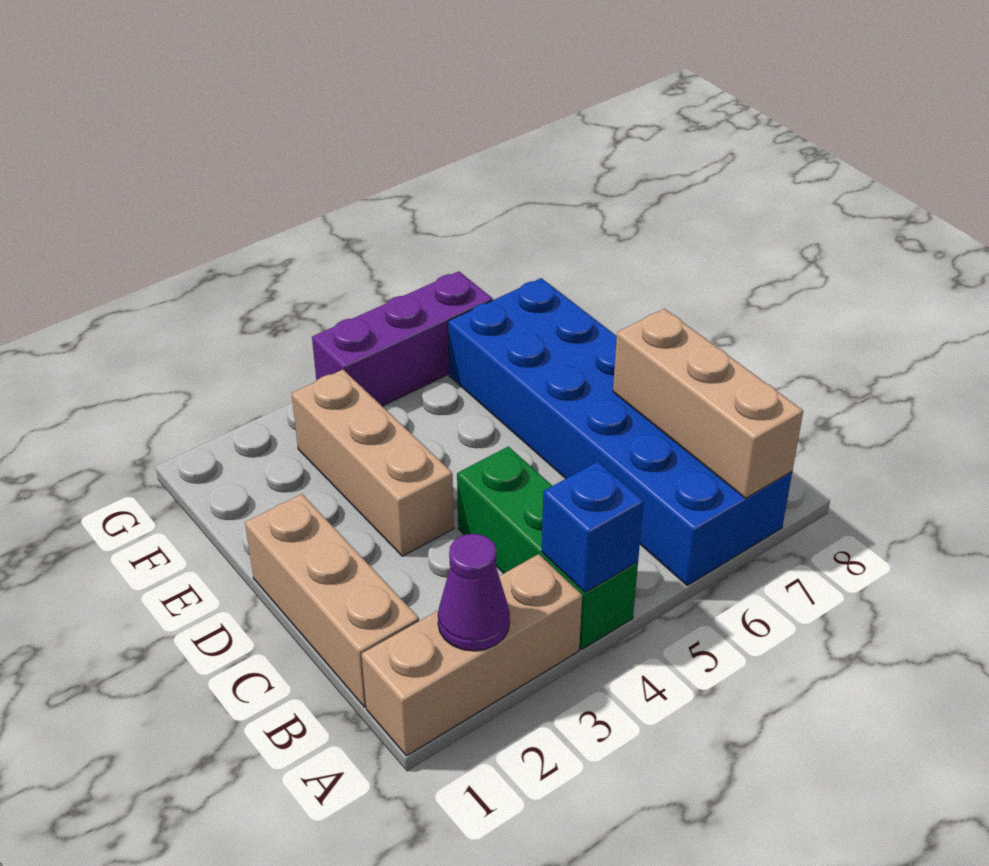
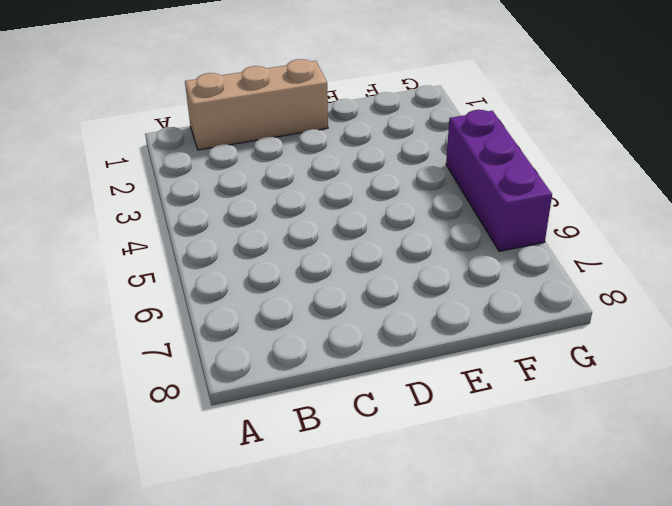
none -> tan brick A1:A3 level 1
none -> green brick A4:C4 level 1

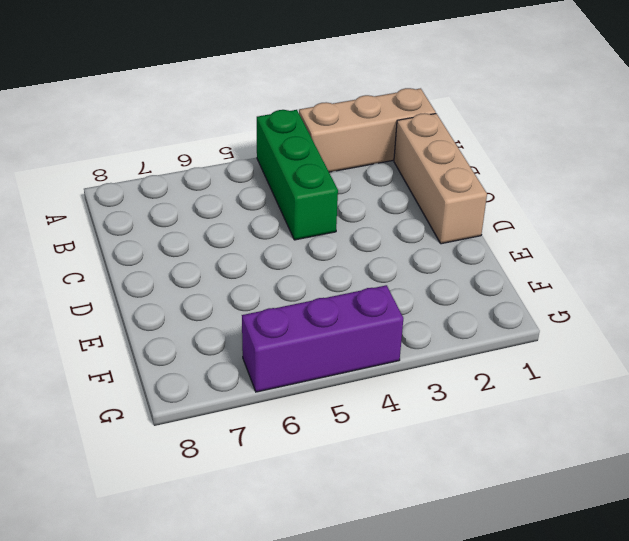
none -> blue brick A6:F7 level 1
none -> tan brick D3:F3 level 1

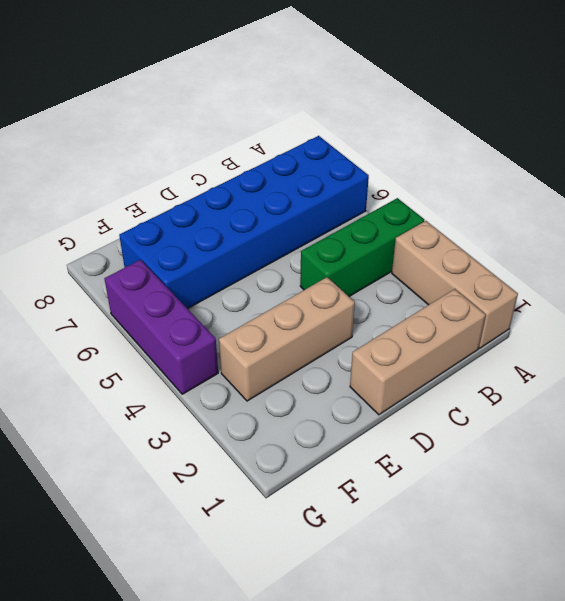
none -> purple cone A2 level 2
none -> blue brick A4 level 2

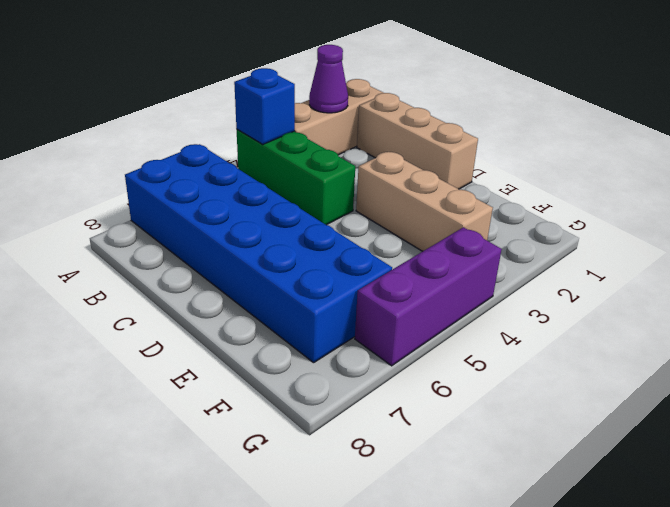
none -> tan brick A7:C7 level 2

